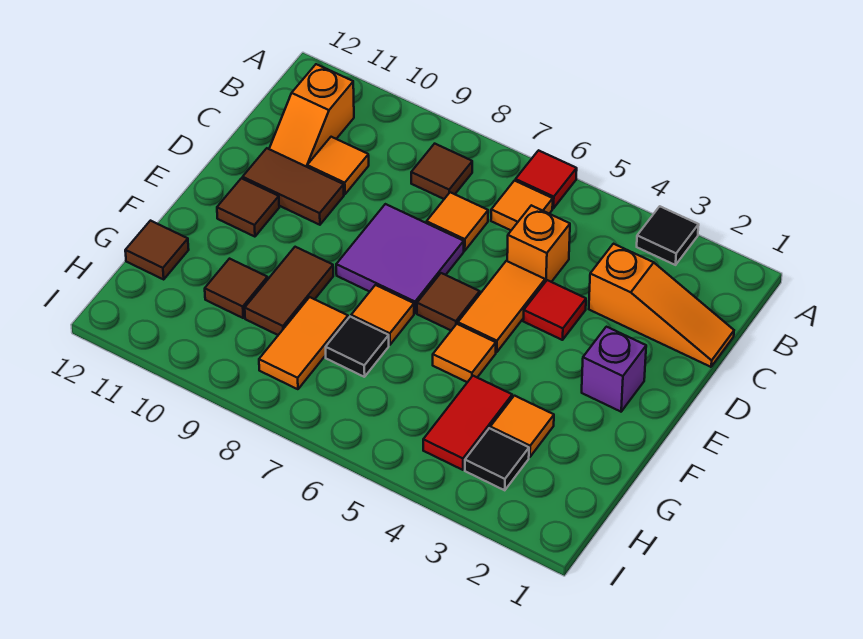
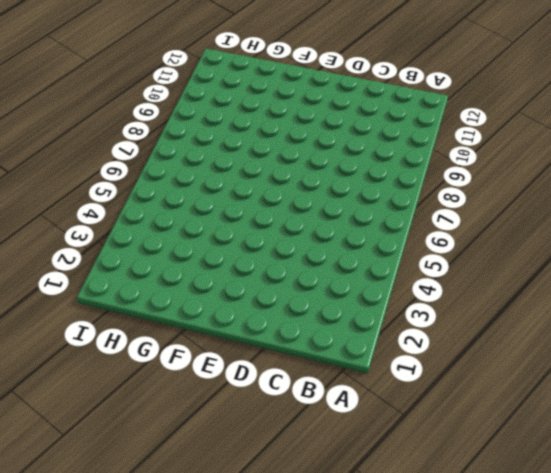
none -> black tile A3 level 1
none -> red tile A6 level 1
none -> orange tile B6 level 1

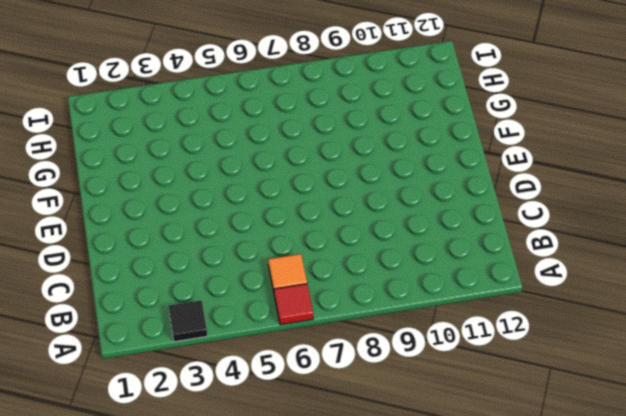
none -> brown tile B8 level 1
none -> orange slope B11:C11 level 1 top B
none -> orange slope C1:C3 level 1 top 3

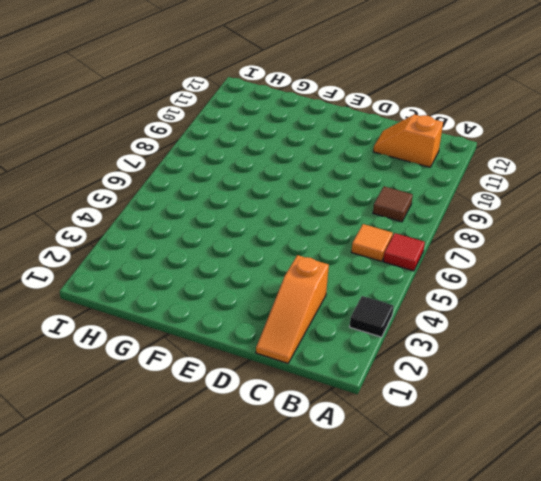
none -> orange brick C5 level 1
none -> orange tile C7 level 1
none -> orange tile C10 level 1

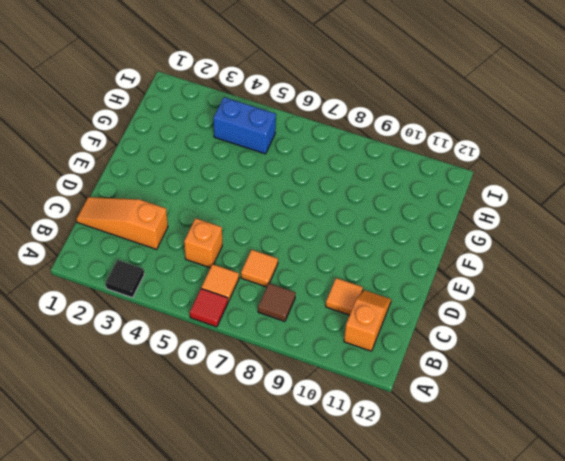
blue brick H4:H5 level 1 -> red tile G4:H4 level 1
none -> red tile D4 level 1
none -> orange tile D5:E5 level 1
none -> purple tile D7:E8 level 1

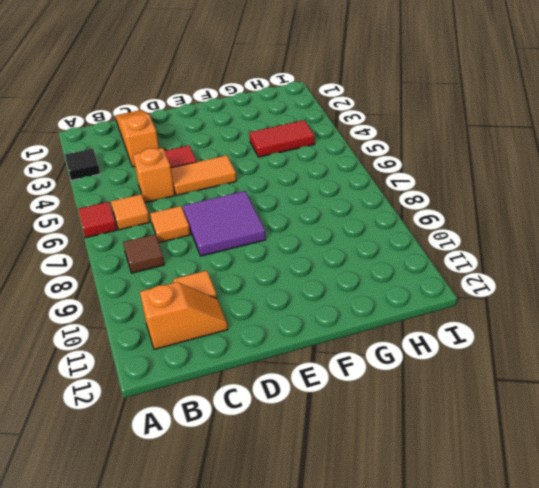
none -> brown tile D10:D11 level 1
none -> purple brick E2 level 1
none -> brown tile E6 level 1

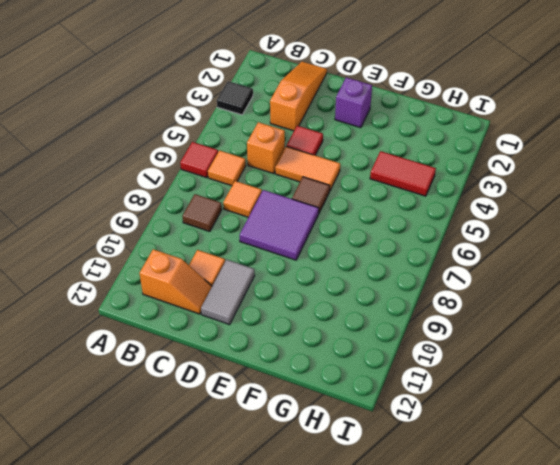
grey tile D10:D11 level 1 -> brown tile D10:D11 level 1
none -> brown tile E11 level 1
none -> orange tile F5 level 1
none -> orange tile F7 level 1

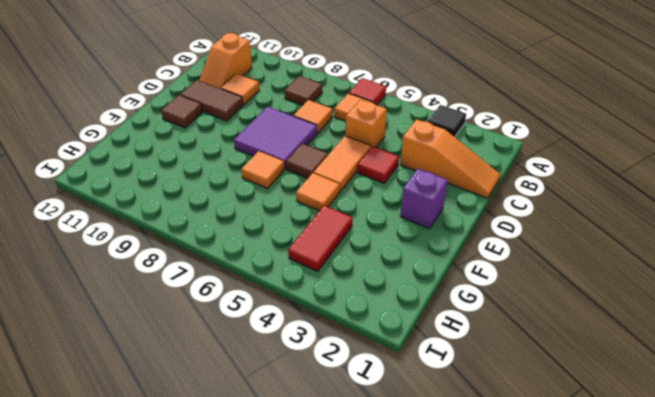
none -> brown tile F9:G9 level 1
none -> orange tile G3 level 1
none -> black tile G7 level 1

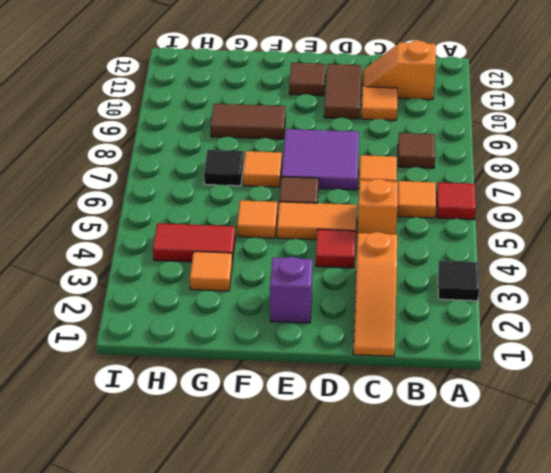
none -> orange tile G8:H8 level 1
none -> brown tile G10 level 1
none -> brown tile G12 level 1

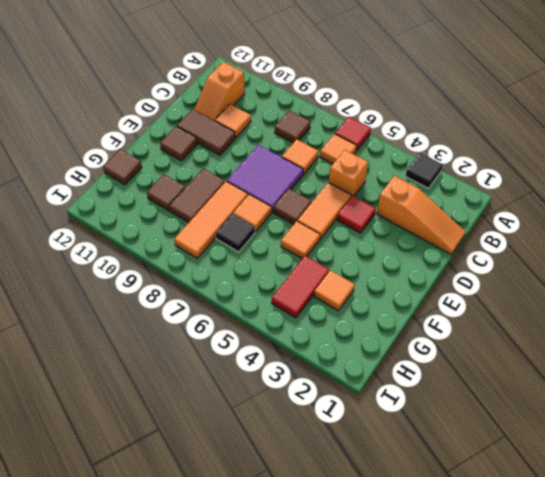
orange tile F8:H8 level 1 -> orange tile G8:H8 level 1
none -> purple brick E2 level 1
none -> black tile H3 level 1

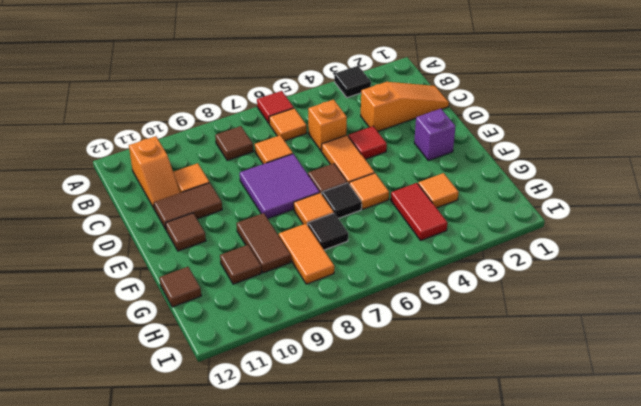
black tile F6 level 1 -> black tile H3 level 1

